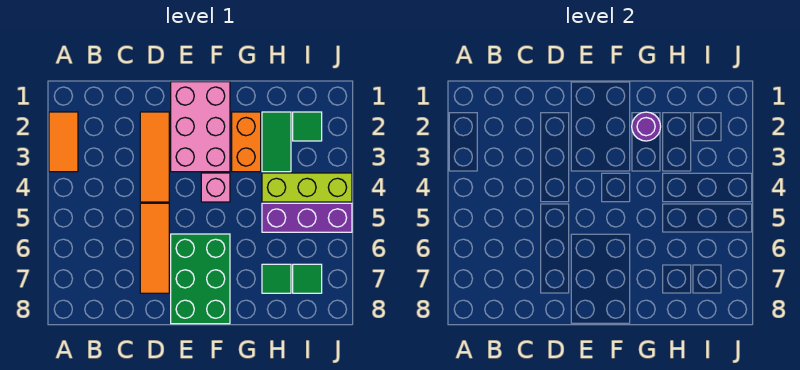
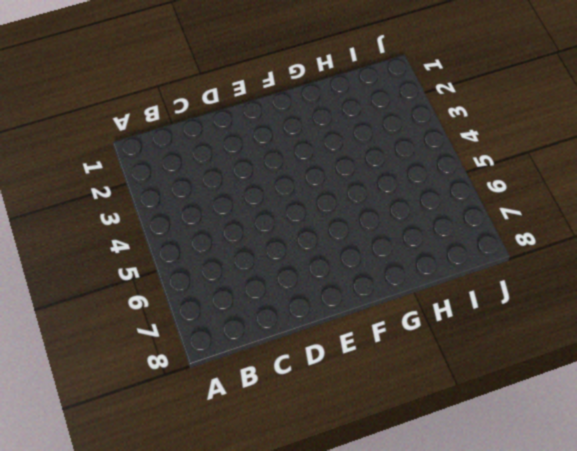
none -> orange tile A2:A3 level 1
none -> orange tile D2:D4 level 1
none -> orange tile D5:D7 level 1

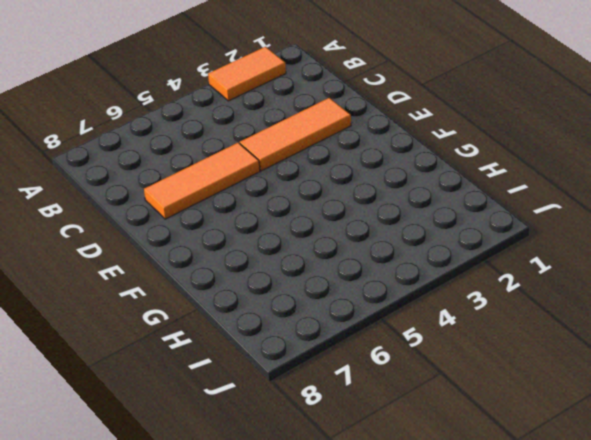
none -> pink brick E1:F3 level 1
none -> green brick E6:F8 level 1
none -> pink brick F4 level 1

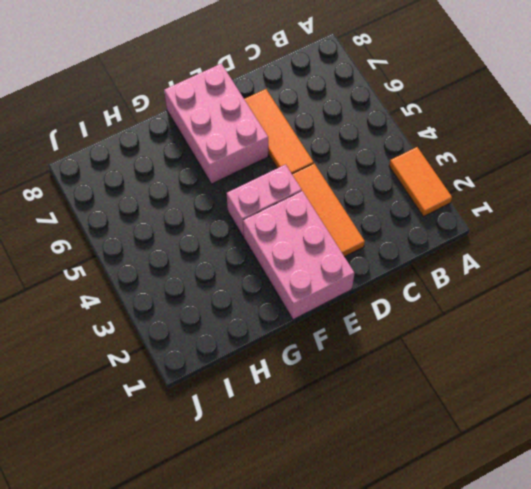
pink brick E4:F4 level 1 -> pink brick F4 level 1
pink brick E6:F8 level 1 -> green brick E6:F8 level 1
none -> orange brick G2:G3 level 1
none -> green tile H2:H3 level 1
none -> lime brick H4:J4 level 1

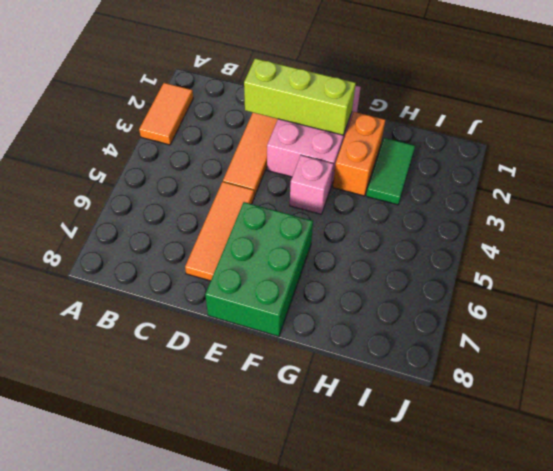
lime brick D2:F2 level 2 -> lime brick H4:J4 level 1
none -> purple brick H5:J5 level 1
none -> green tile H7 level 1
none -> green tile I2 level 1

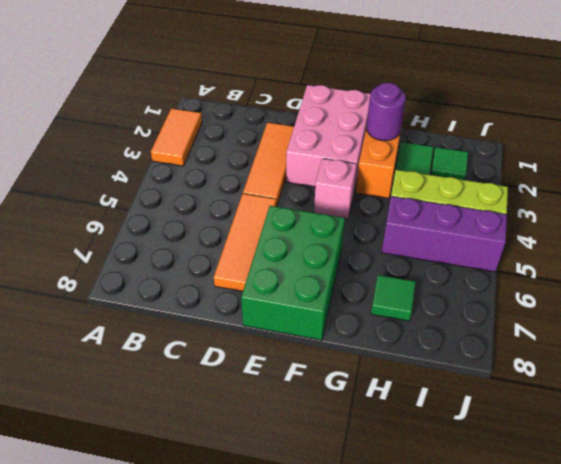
none -> green tile I7 level 1

